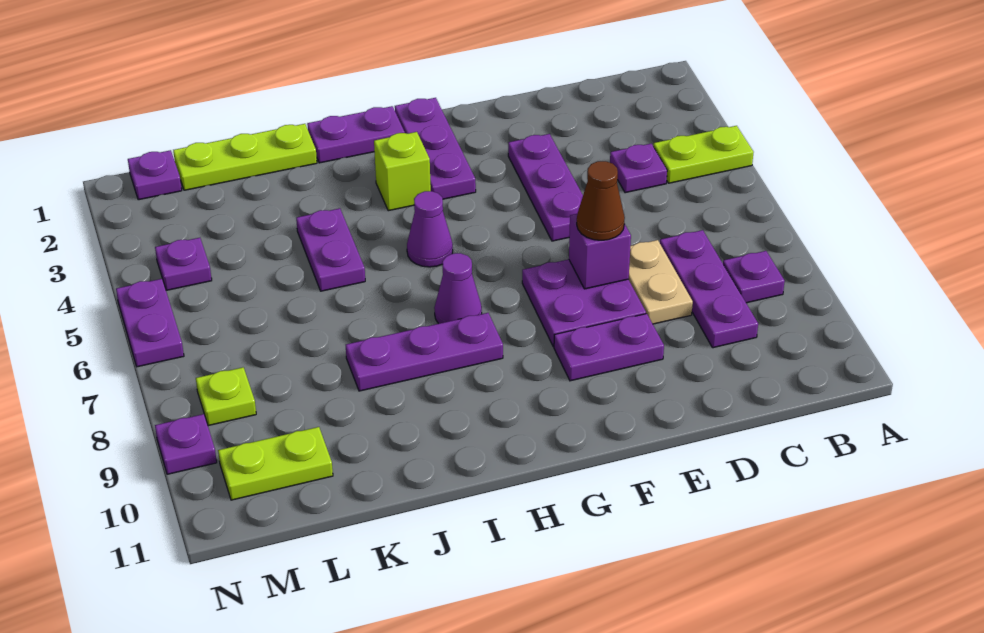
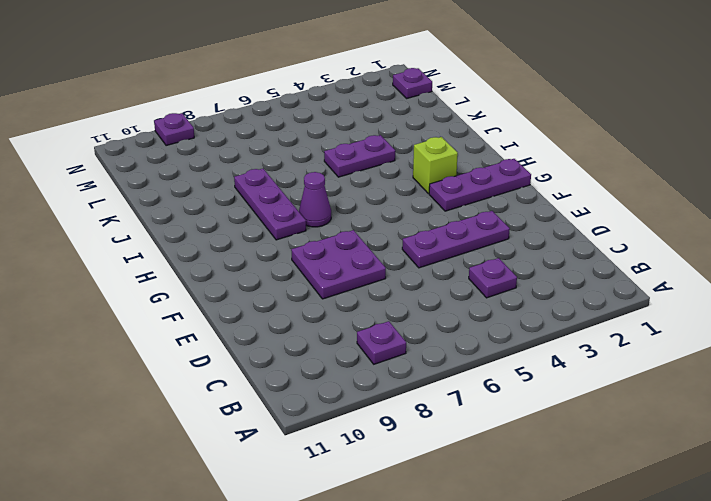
none -> lime plate A4:B4 level 1
none -> purple plate C7:C9 level 1
none -> tan plate D7:D8 level 1

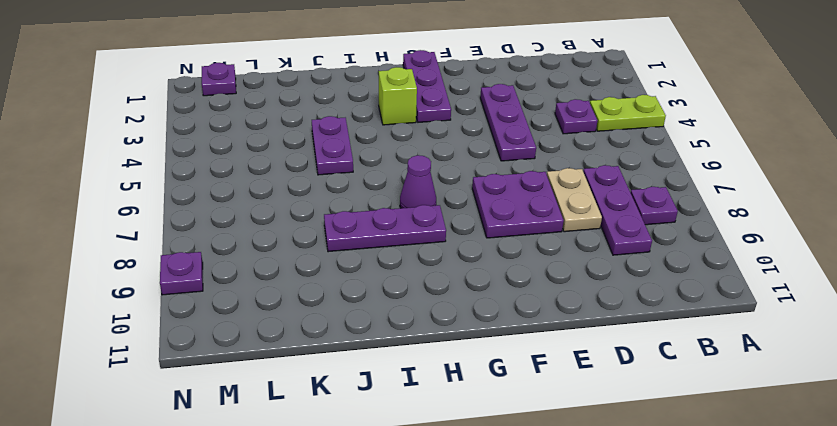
none -> purple plate E9:F9 level 1
none -> purple plate H1:I1 level 1
none -> purple cone H5 level 1

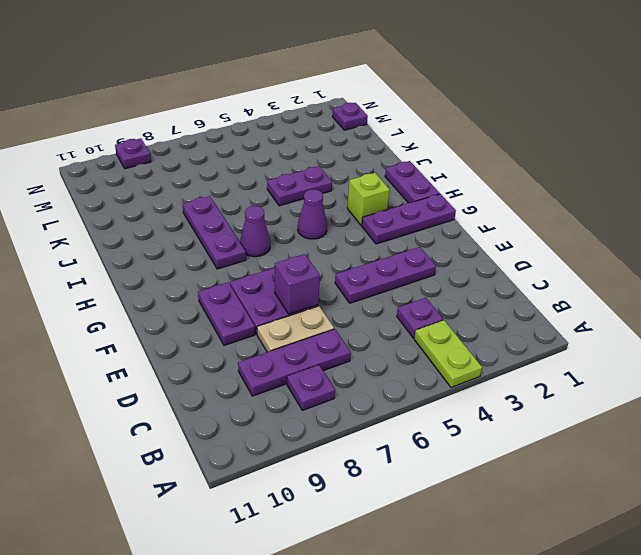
none -> lime plate J1:L1 level 1
none -> lime plate L10:M10 level 1
none -> purple plate M4 level 1

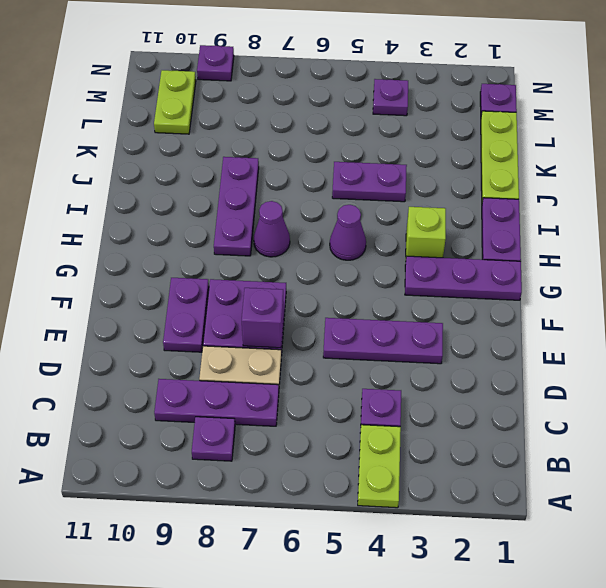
none -> lime plate M8 level 1
none -> purple plate N5:N6 level 1
none -> brown cone E7 level 3

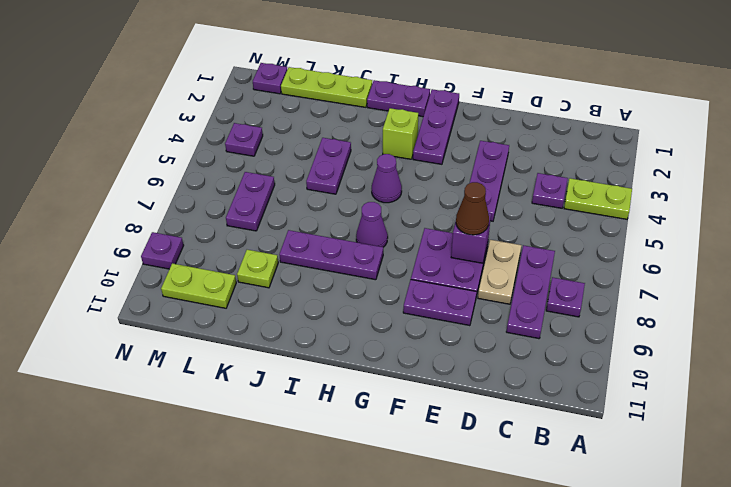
lime plate K9 level 1 -> lime plate M8 level 1
purple plate L6:L7 level 1 -> purple plate N5:N6 level 1

